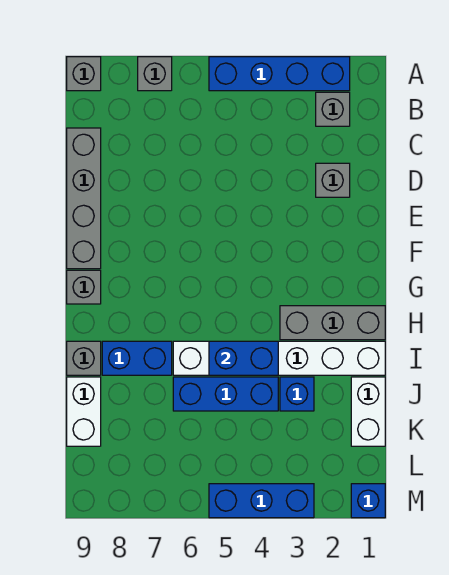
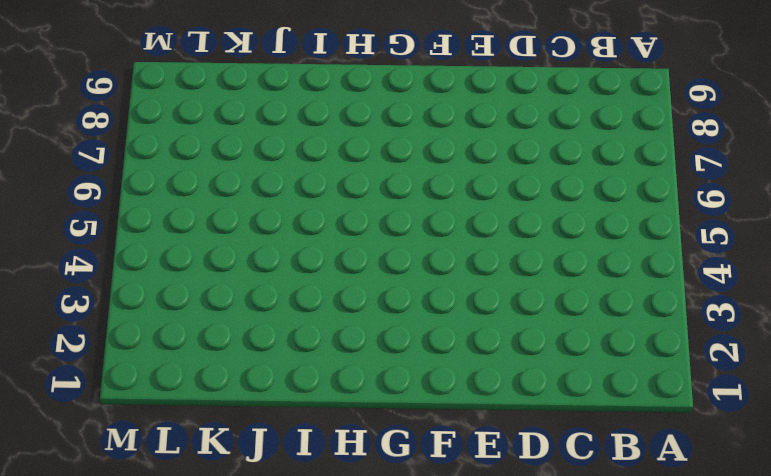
none -> blue brick A2:A5 level 1
none -> grey brick A7 level 1
none -> grey brick A9 level 1

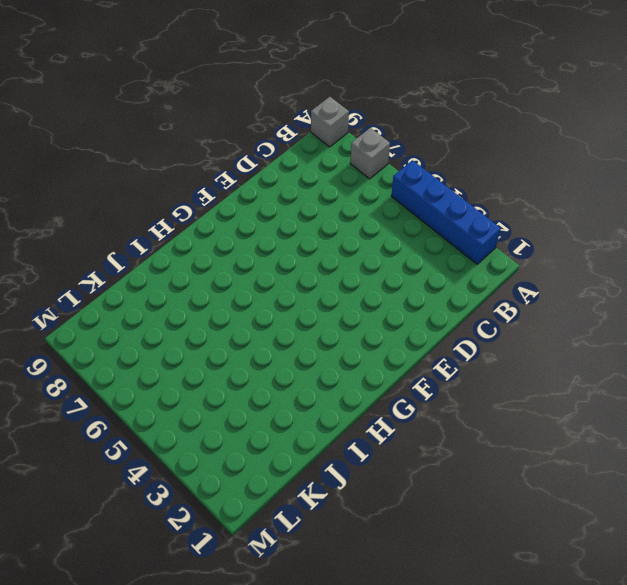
none -> grey brick B2 level 1
none -> grey brick C9:F9 level 1
none -> grey brick D2 level 1

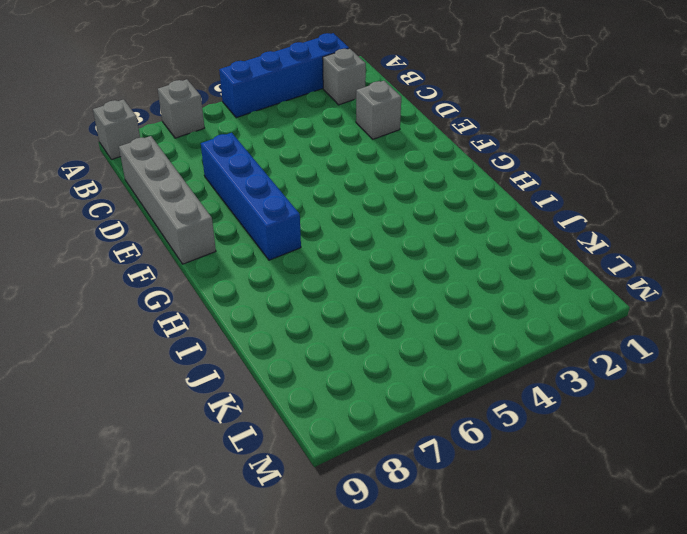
blue brick D7:G7 level 1 -> none
none -> grey brick G9 level 1
none -> grey brick H1:H3 level 1
none -> white brick I1:I6 level 1

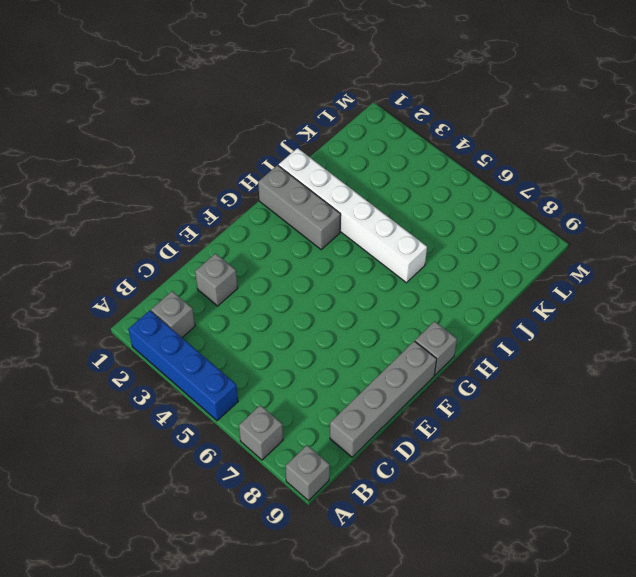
none -> blue brick I7:I8 level 1
none -> grey brick I9 level 1
none -> white brick J1:K1 level 1

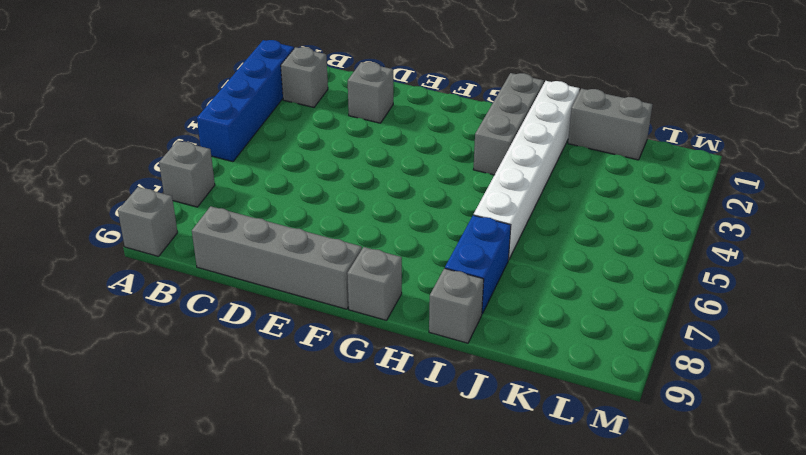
grey brick J1:K1 level 1 -> white brick J1:K1 level 1
none -> blue brick J3 level 1
none -> blue brick J4:J6 level 1
none -> white brick J9:K9 level 1

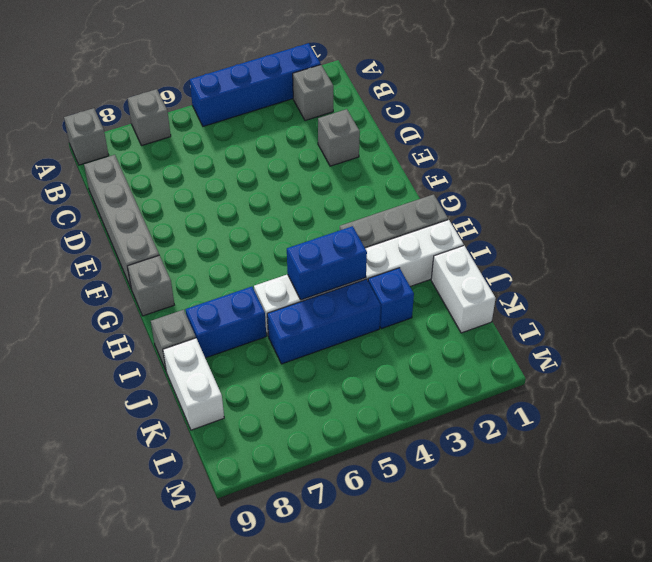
none -> blue brick M1 level 1
none -> blue brick M3:M5 level 1

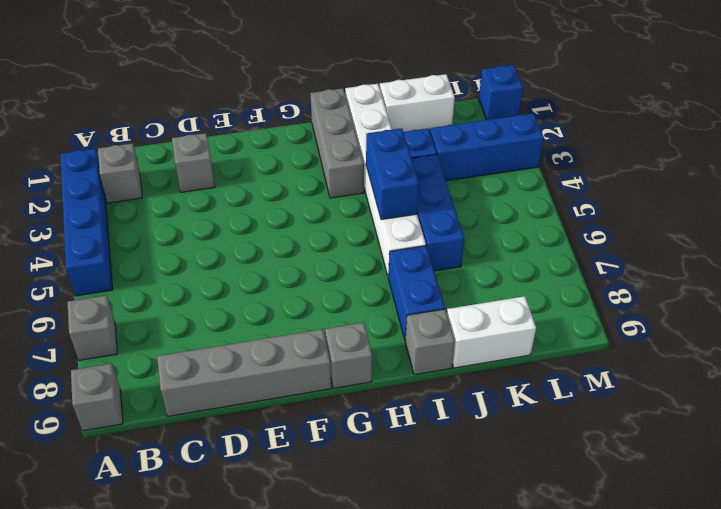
blue brick K3:M3 level 1 -> blue brick M3:M5 level 1

